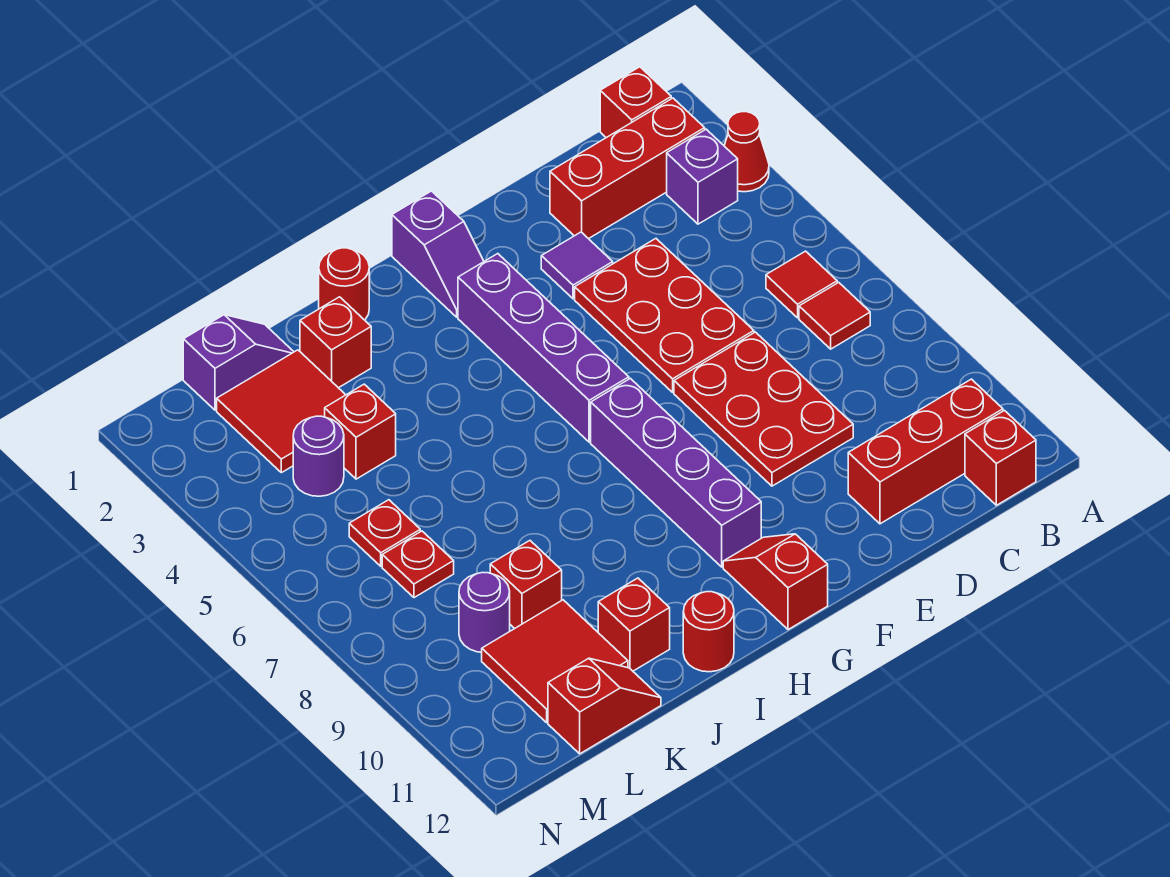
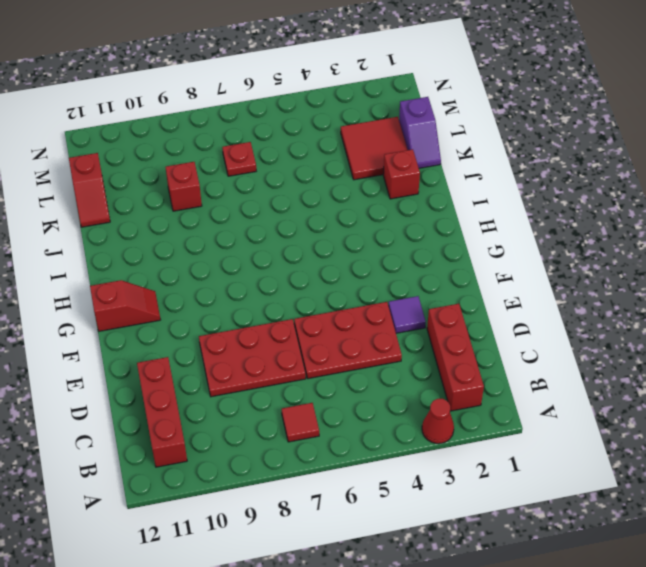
none -> red brick B1 level 1
none -> purple brick B3 level 1
none -> red tile B6 level 1

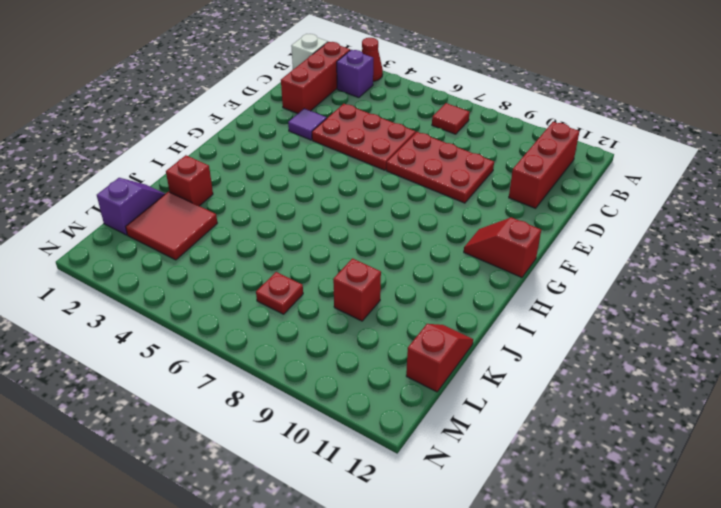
white brick B1 level 1 -> red brick B1 level 1
none -> red tile B6 level 1
none -> red brick B12 level 1
none -> purple slope G1:G2 level 1 top 1

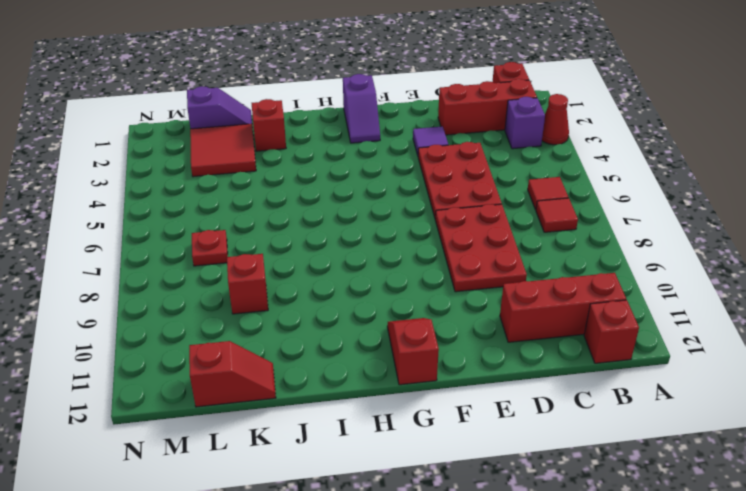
none -> purple brick G3:G6 level 1
none -> purple brick G7:G10 level 1
none -> red round brick I1 level 1

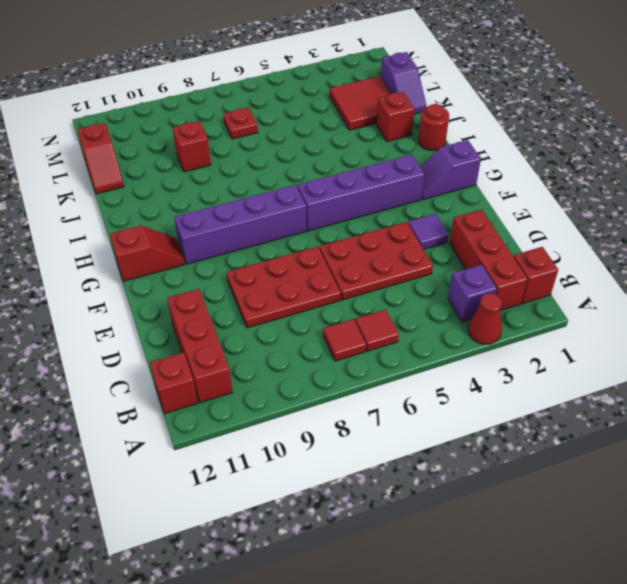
none -> red round brick I12 level 1
none -> red brick J11 level 1
none -> red brick K4 level 1

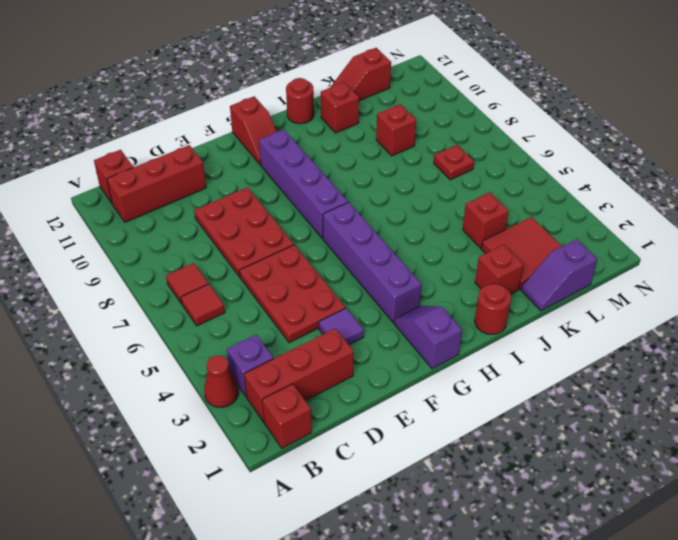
none -> red tile K10:L11 level 1
none -> purple round brick L4 level 1
none -> red plate L6 level 1

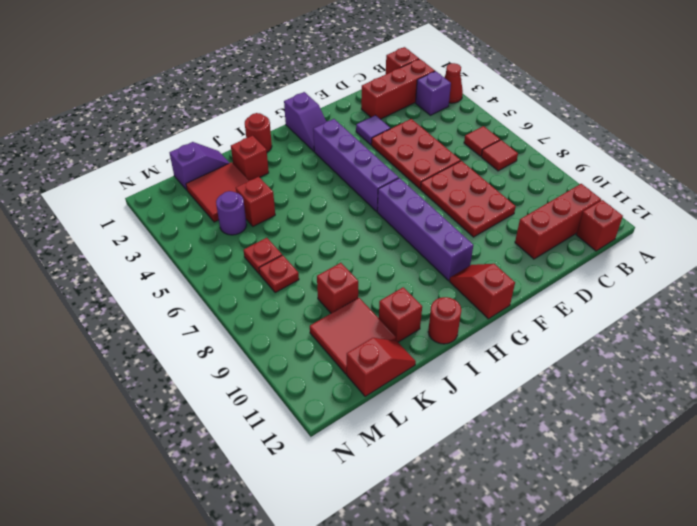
none -> purple round brick L9 level 1

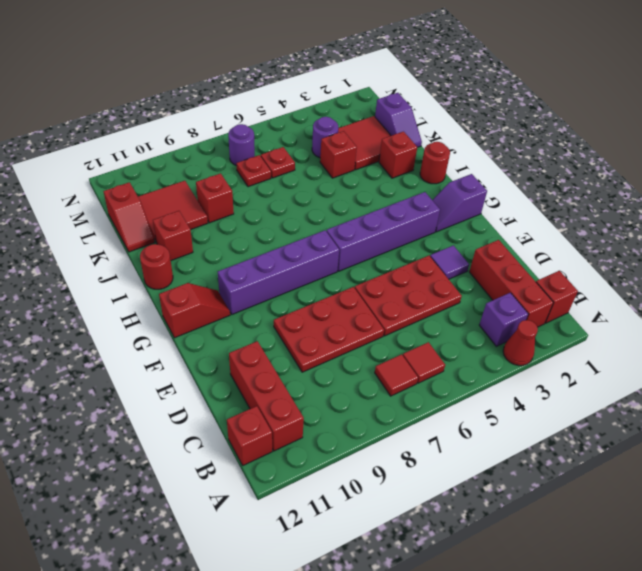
purple round brick M7 level 1 -> purple round brick L9 level 1

